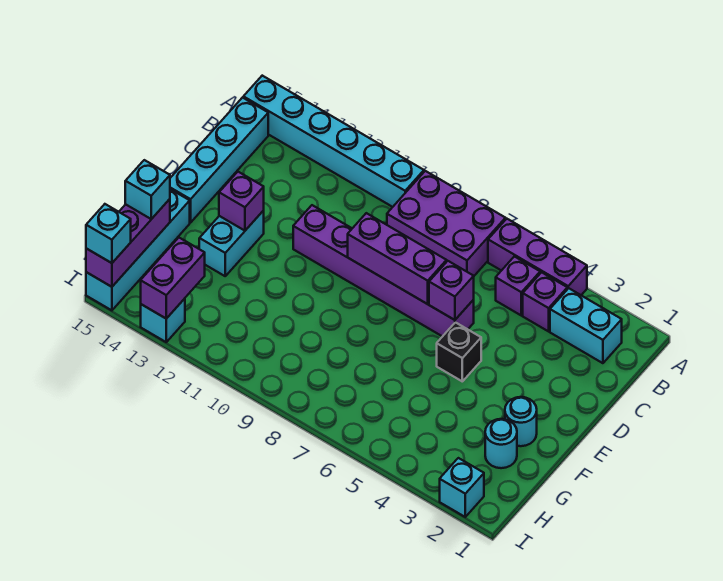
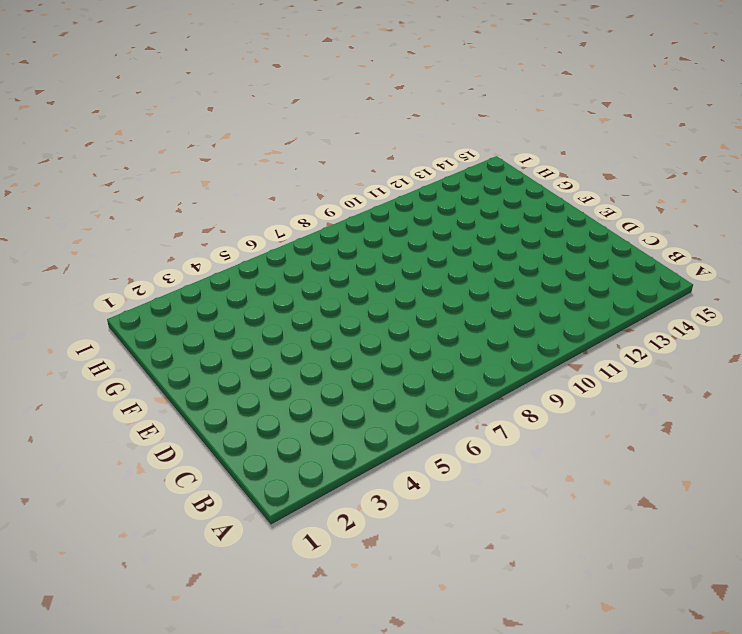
none -> purple brick A4:A6 level 1
none -> purple brick A7:B9 level 1
none -> cyan brick A10:A15 level 1

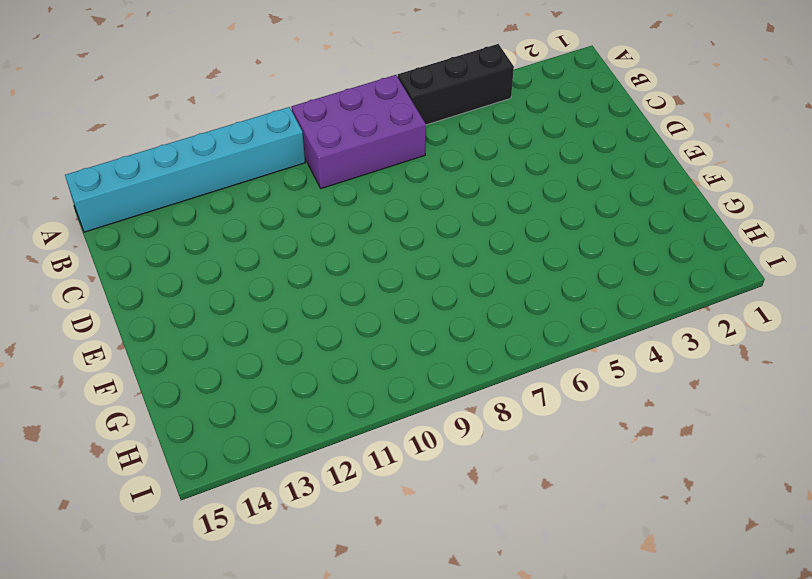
black brick A4:A6 level 1 -> purple brick A4:A6 level 1
none -> cyan brick B2:B3 level 1
none -> purple brick B4 level 1
none -> purple brick B5 level 1

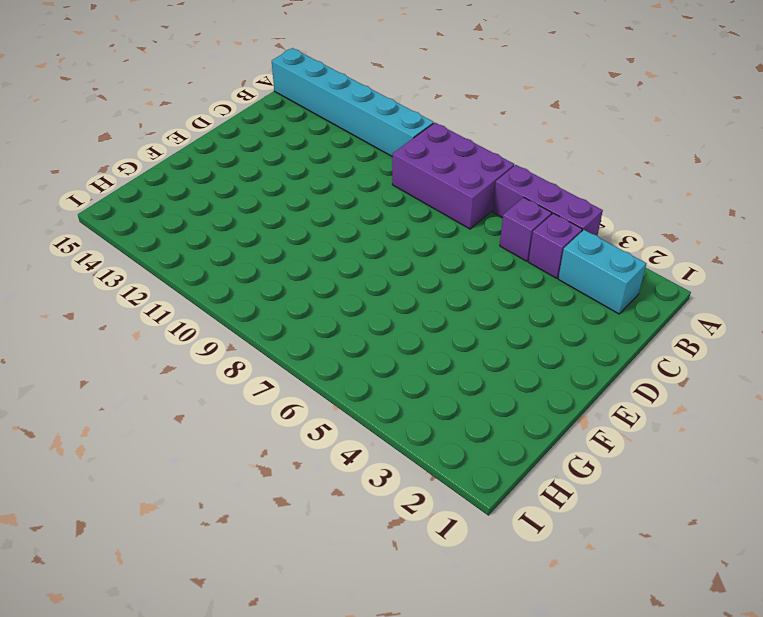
none -> cyan brick B15:E15 level 1
none -> purple brick D6:D11 level 1
none -> black brick E5 level 1

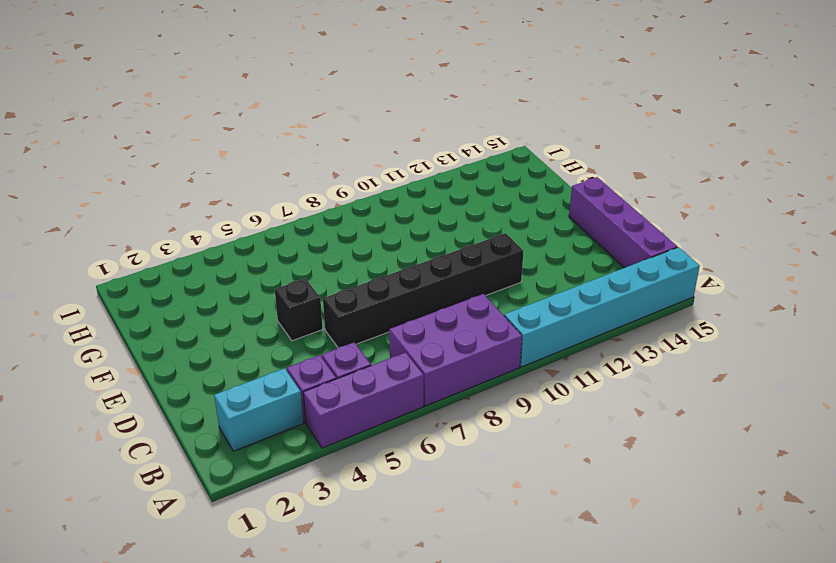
purple brick B15:E15 level 1 -> cyan brick B15:E15 level 1
black brick D6:D11 level 1 -> purple brick D6:D11 level 1
none -> cyan brick E13:F13 level 1
none -> cyan round brick F2 level 1
none -> cyan brick F15:I15 level 1

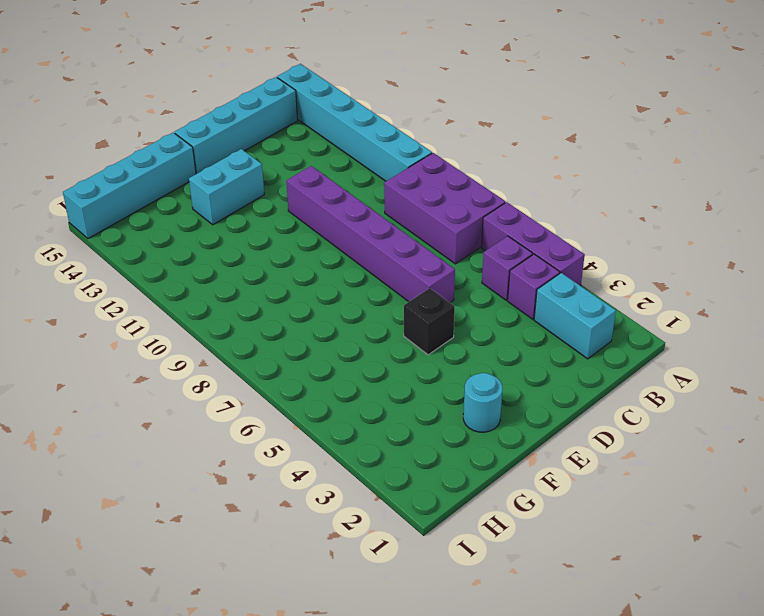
none -> cyan round brick G2 level 1
none -> cyan brick I2 level 1
none -> cyan brick I13 level 1

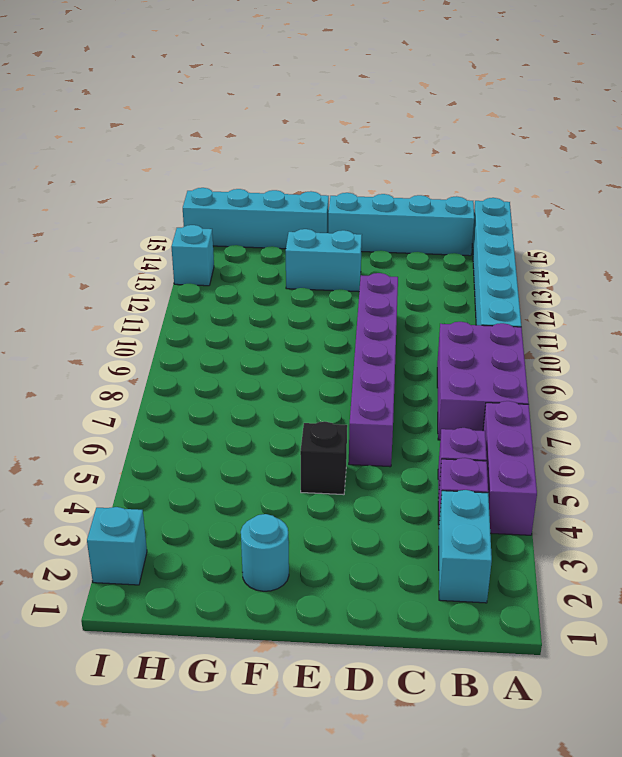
none -> cyan round brick G2 level 1
none -> purple brick D6 level 2
none -> purple brick D7:D9 level 2

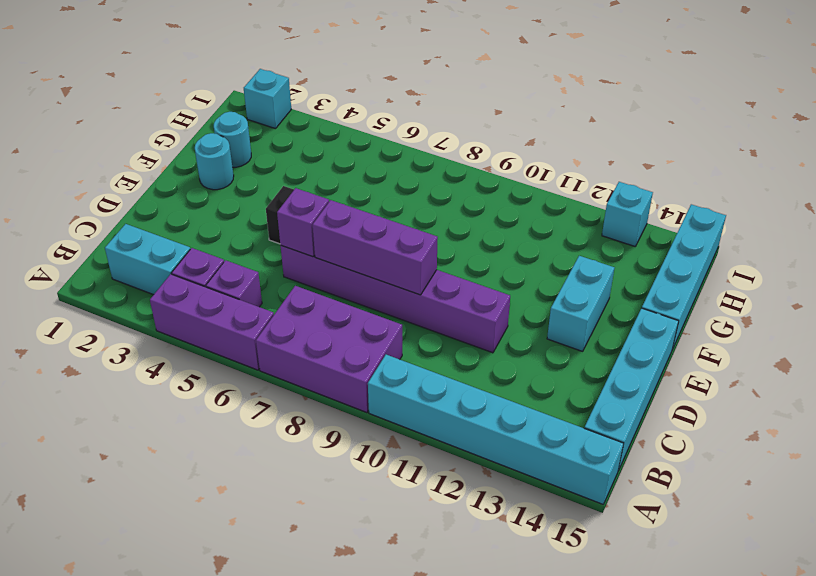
none -> purple brick E13 level 2
none -> purple brick G15:I15 level 2
none -> purple brick H13:I13 level 2

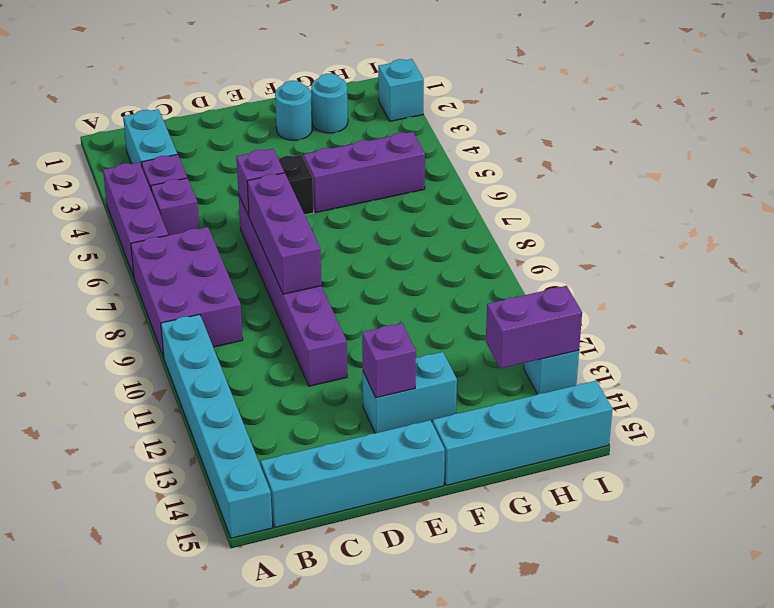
purple brick F5:H5 level 1 -> purple brick G15:I15 level 2
none -> cyan brick G15 level 3
none -> cyan brick I15 level 3

